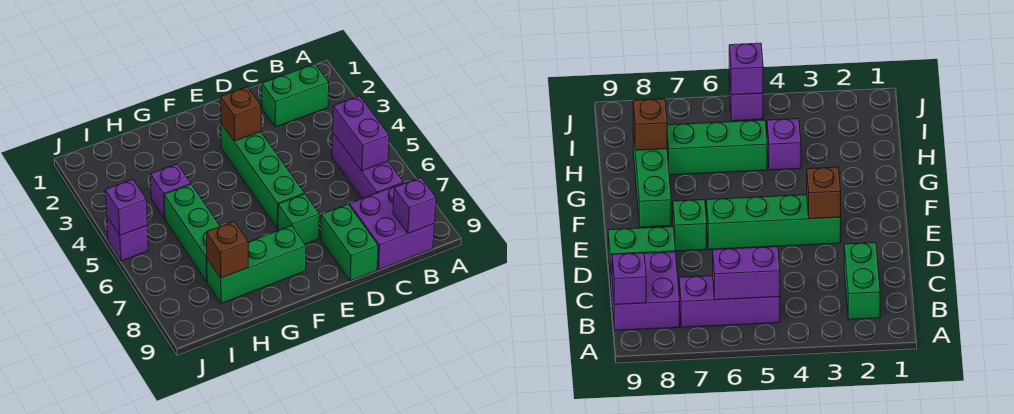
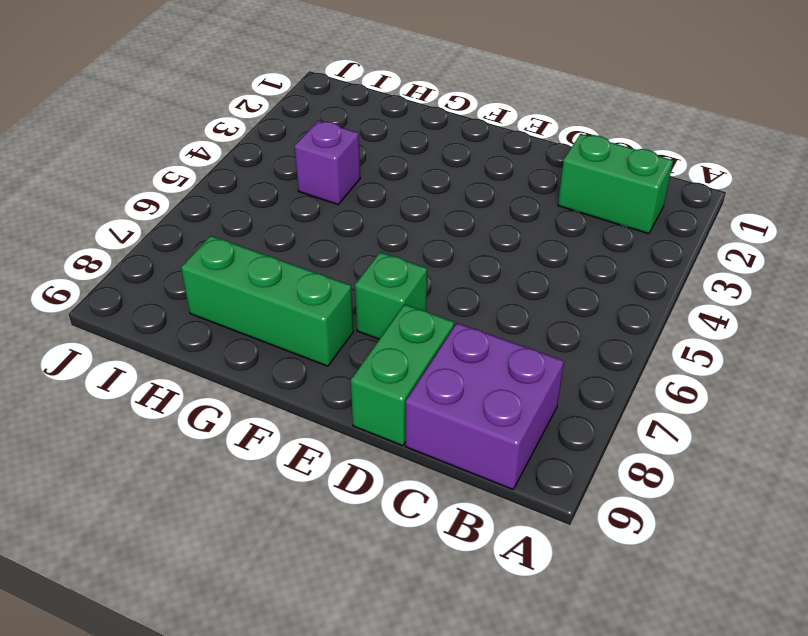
none -> purple brick B5:B7 level 1
none -> green brick E3:E6 level 1
none -> green brick H5:H7 level 1

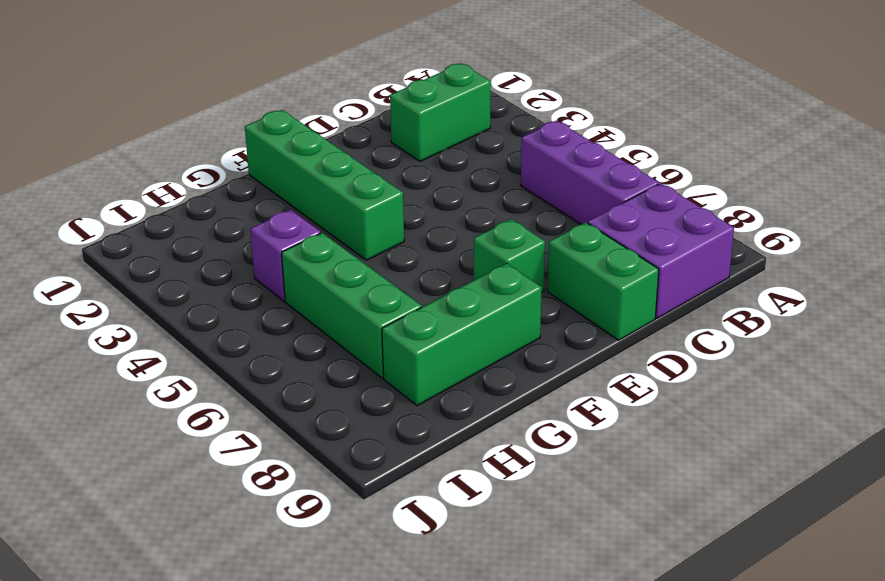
green brick F1:F4 level 1 -> green brick E3:E6 level 1
none -> purple brick J5 level 1
none -> purple brick B5:B6 level 2
none -> purple brick B9 level 2

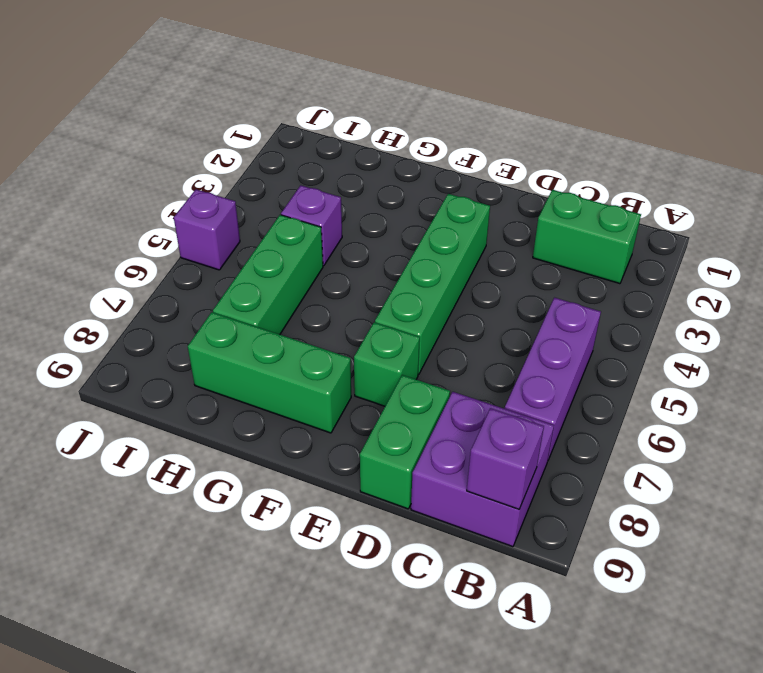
none -> purple brick B5:B6 level 2
none -> brown brick E3 level 2
none -> brown brick H8 level 2

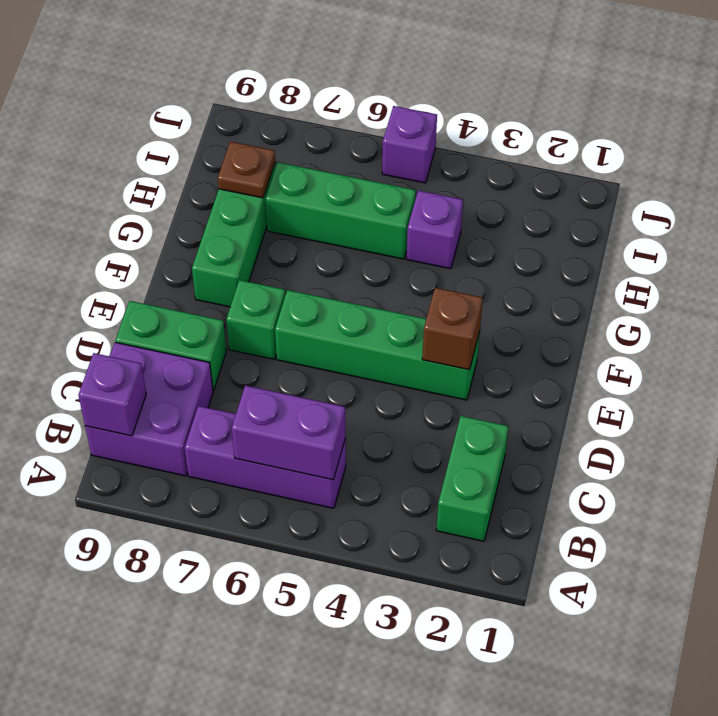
brown plate H8 level 2 -> brown brick H8 level 2
none -> purple brick J5 level 2

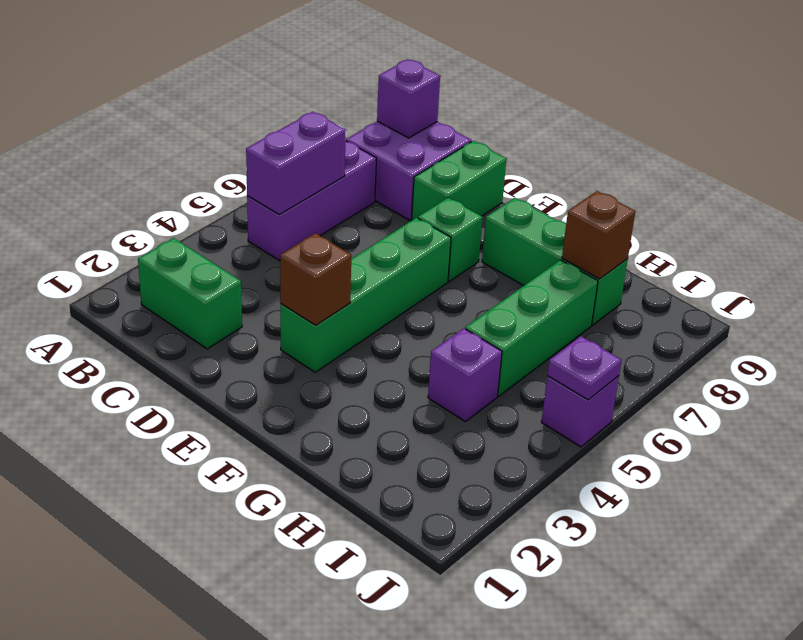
purple plate J5 level 2 -> purple brick J5 level 2

